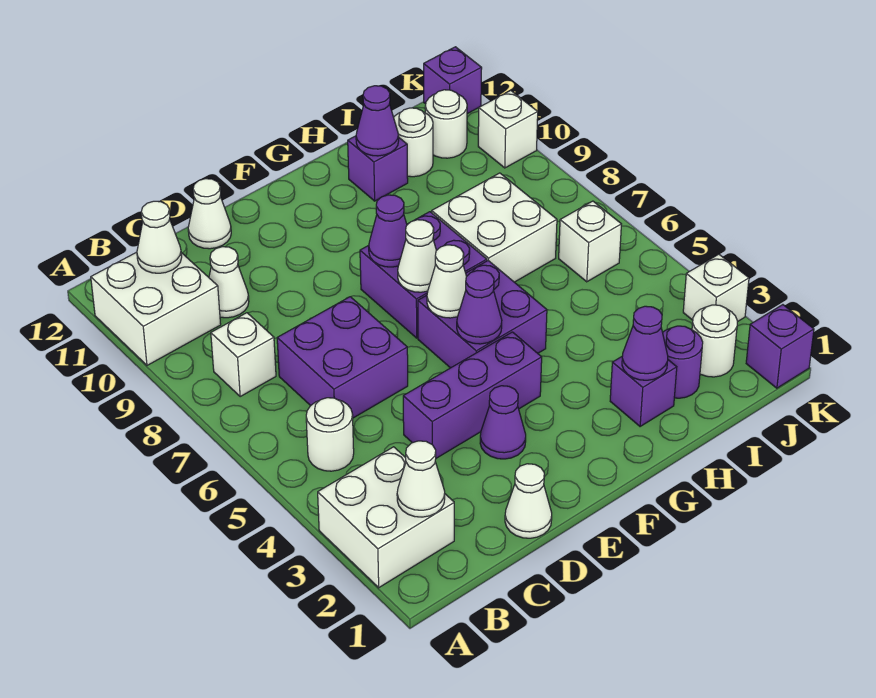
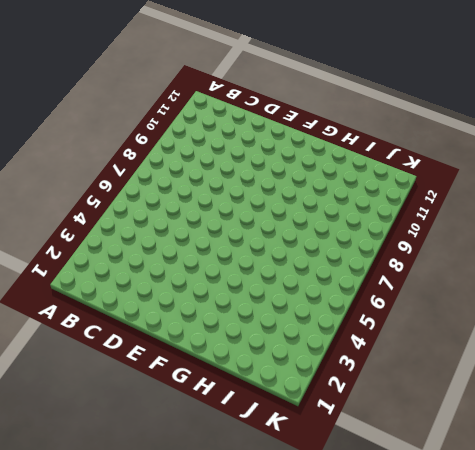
none -> white brick A2:B3 level 1
none -> white brick A10:B11 level 1
none -> white round brick B5 level 1
none -> white brick B8 level 1

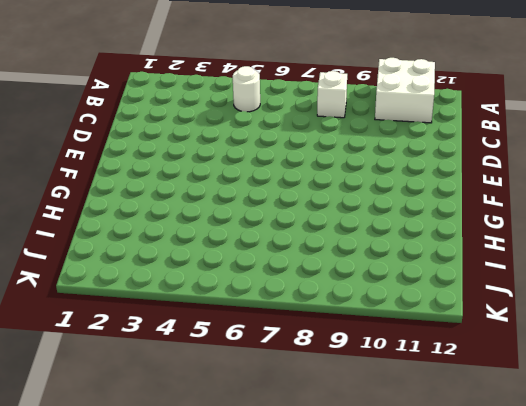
none -> white brick A2:B3 level 1
none -> purple brick C6:D7 level 1
none -> white cone C10 level 1
none -> white cone D1 level 1

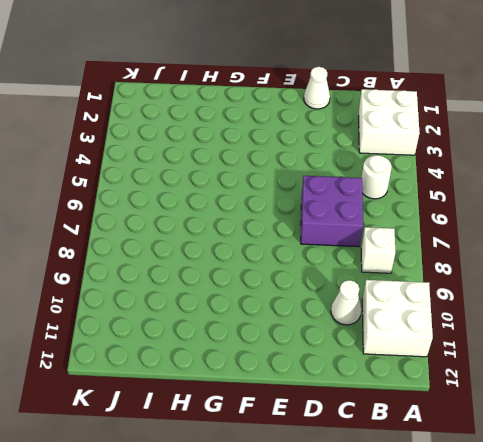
none -> purple brick D4:F4 level 1
none -> white cone D12 level 1
none -> purple cone E3 level 1
none -> purple brick F5:G6 level 1

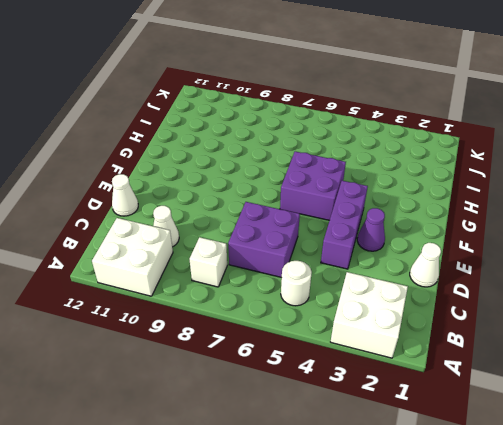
none -> purple brick F7:G8 level 1
none -> purple brick H2 level 1
none -> white brick H7:I8 level 1
none -> purple brick H11 level 1

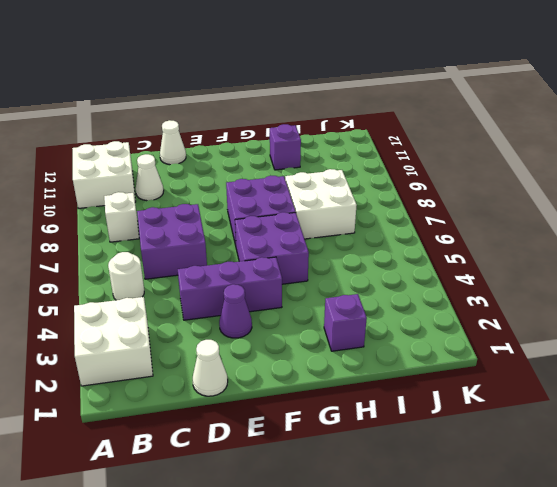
none -> purple round brick I2 level 1
none -> white round brick I11 level 1
none -> white round brick J2 level 1
none -> white brick J6 level 1

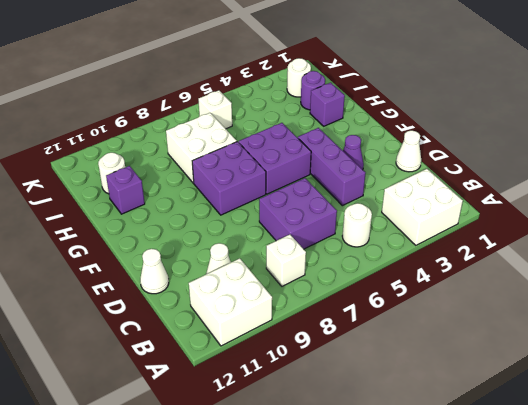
none -> white round brick J11 level 1
none -> purple brick K1 level 1
none -> white brick K3 level 1
none -> white brick K10 level 1

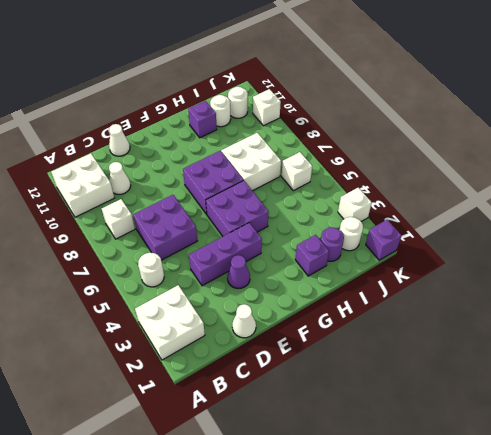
none -> purple brick K12 level 1
none -> white cone B2 level 2
none -> white cone B11 level 2
none -> purple cone F5 level 2

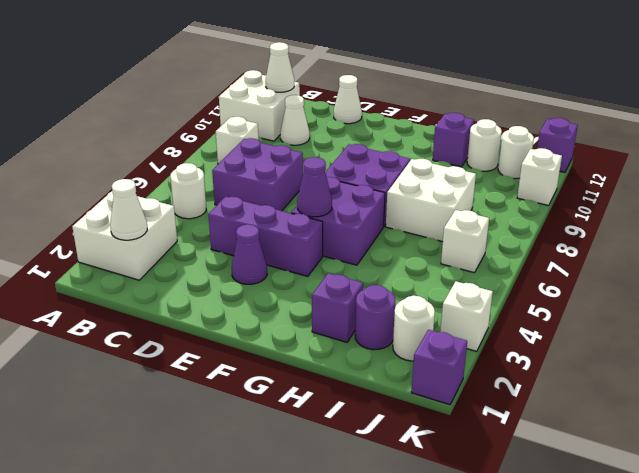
none -> white cone D1 level 1
none -> white cone F6 level 2
none -> white cone F7 level 2
none -> purple cone F8 level 2

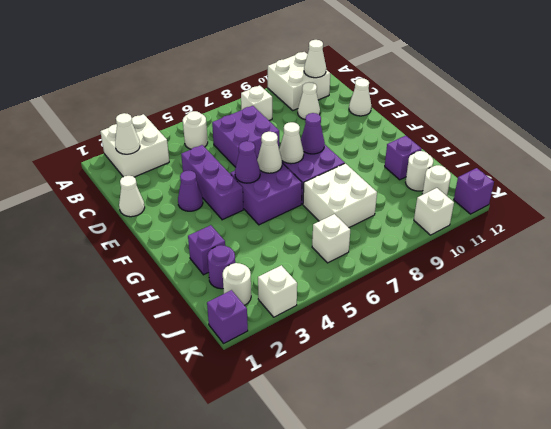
none -> purple cone H2 level 2
none -> purple cone H11 level 2

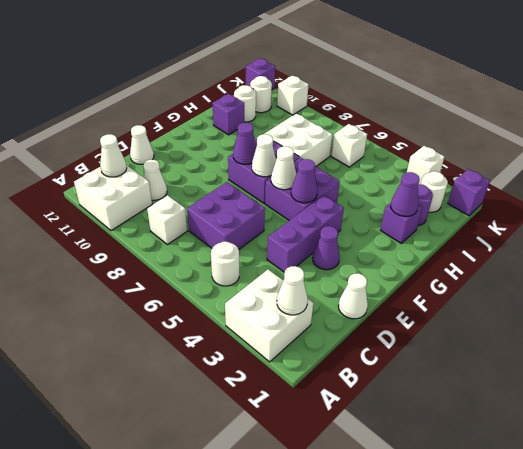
none -> purple cone H11 level 2

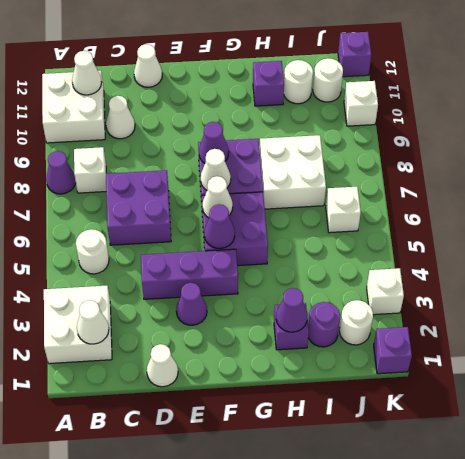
purple cone A8 level 1 -> purple cone H11 level 2

